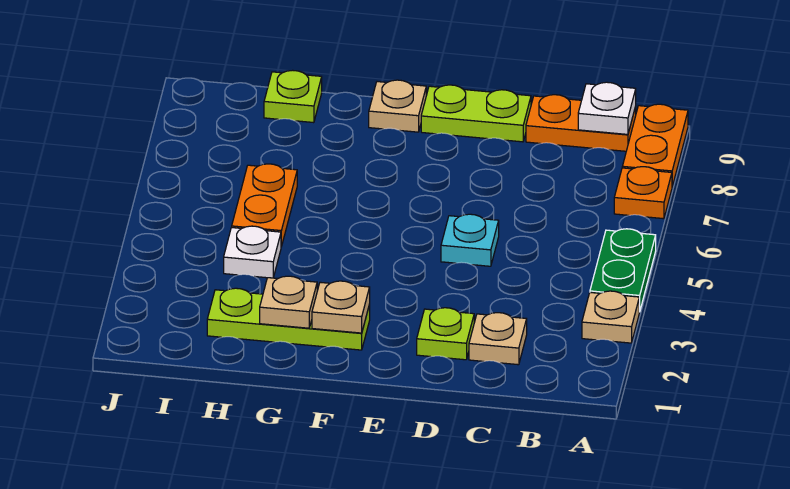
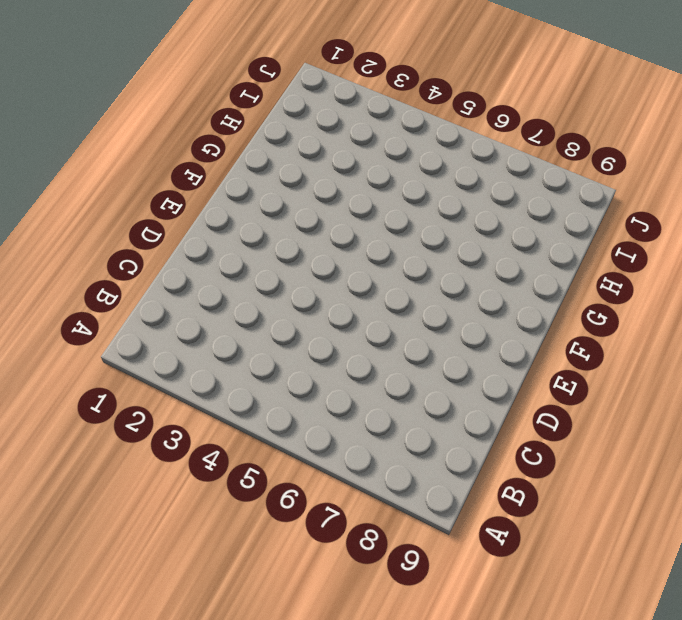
none -> tan plate A3 level 1
none -> green plate A4:A5 level 1
none -> orange plate A7 level 1

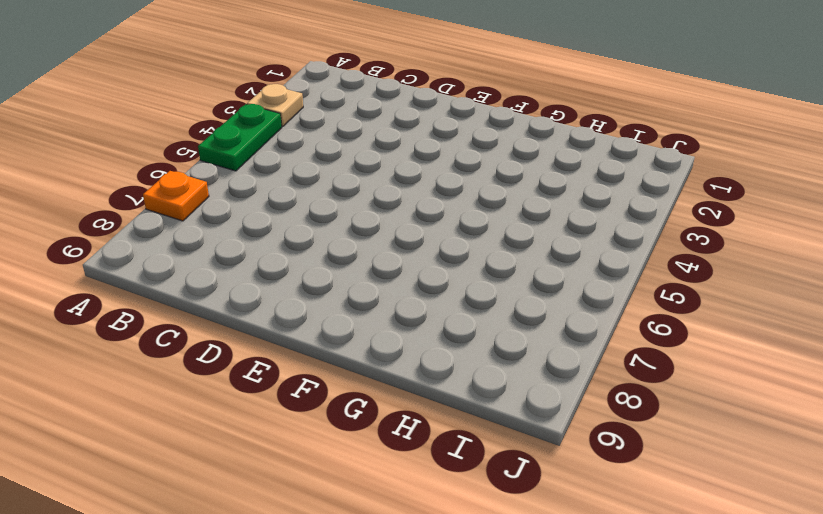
none -> orange plate A8:A9 level 1
none -> orange plate B9:C9 level 1
none -> tan plate C2 level 1

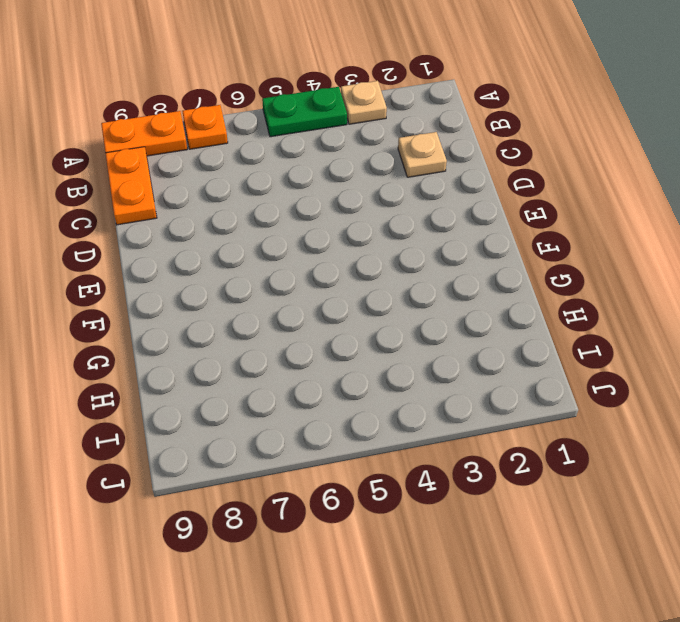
none -> lime plate D2 level 1
none -> cyan plate D5 level 1
none -> lime plate D9:E9 level 1

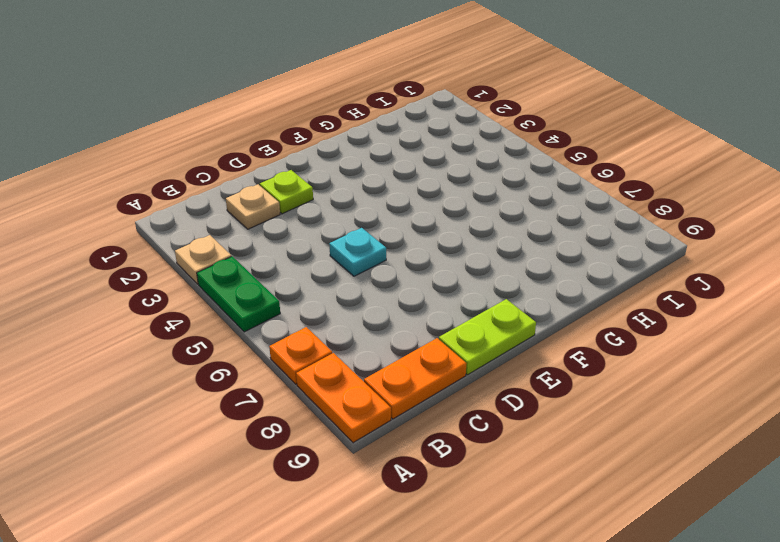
none -> lime plate F2:H2 level 1
none -> tan plate F9 level 1
none -> white plate H4 level 1

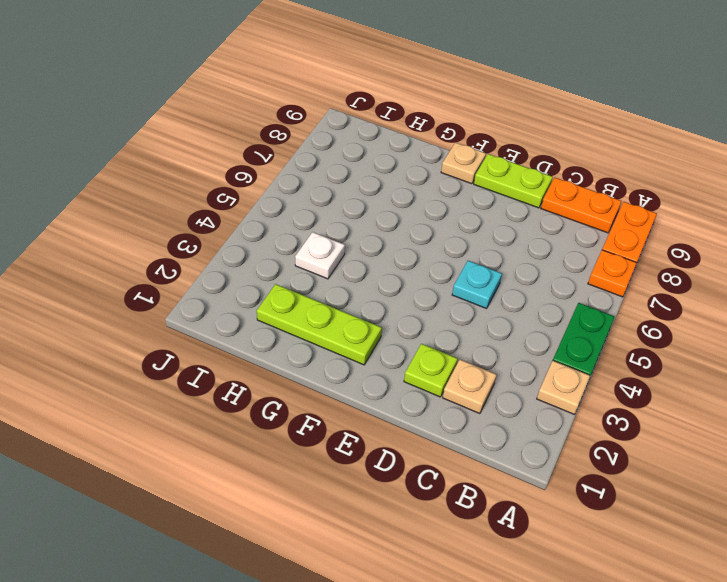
none -> orange plate H5:H6 level 1
none -> lime plate H9 level 1
none -> white plate B9 level 2

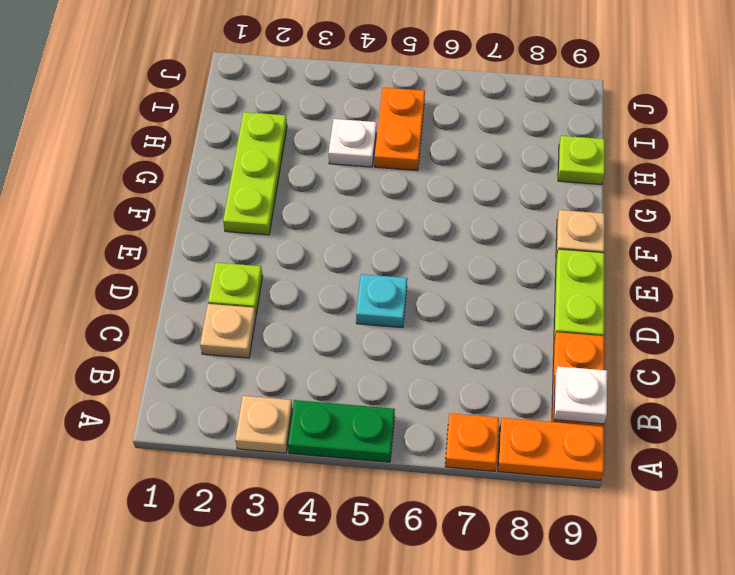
orange plate H5:I5 level 1 -> orange plate H5:H6 level 1
none -> tan plate F2 level 2
none -> tan plate G2 level 2

